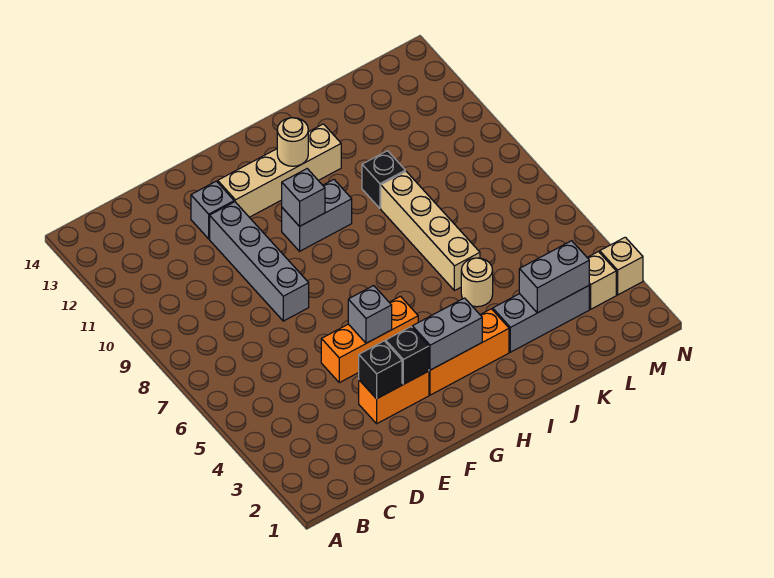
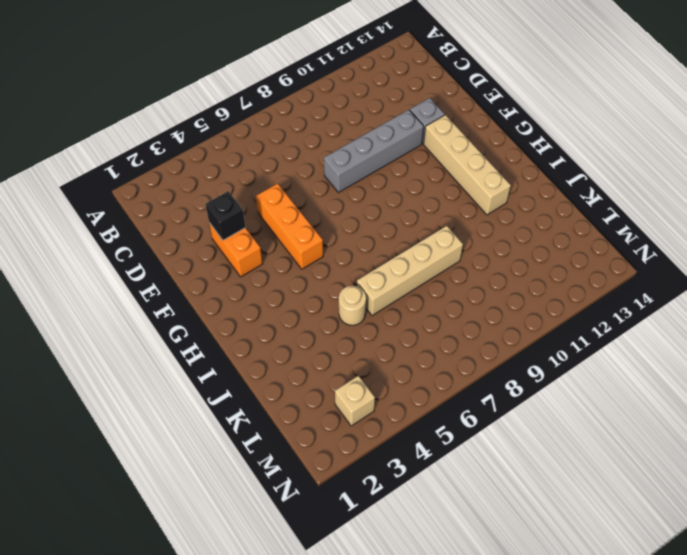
none -> orange brick G3:I3 level 1
none -> grey brick G10:H10 level 1
none -> grey brick J3:L3 level 1

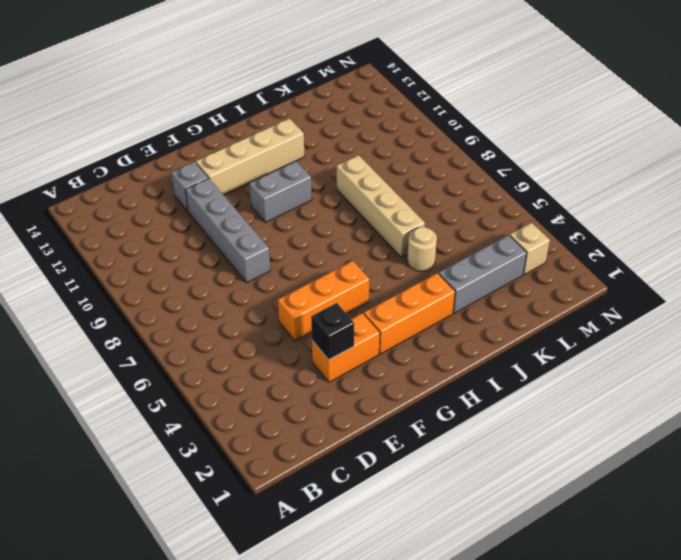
none -> black brick J10 level 1
none -> tan brick N3 level 1
none -> black brick F3 level 2

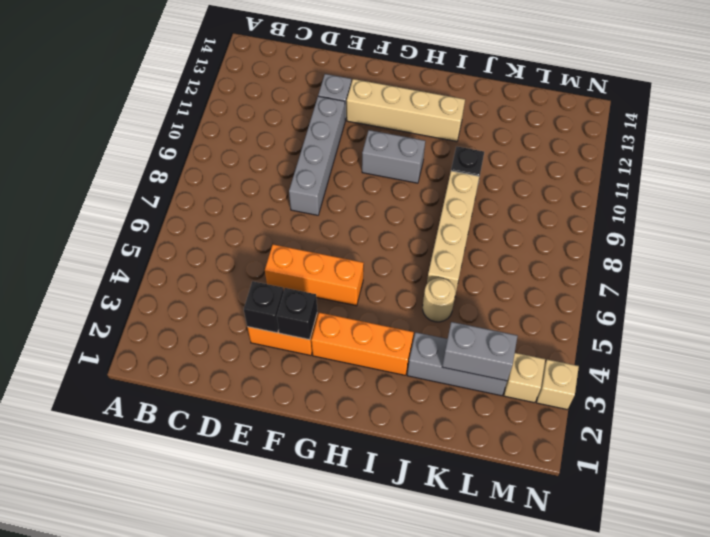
none -> grey brick F5 level 2
none -> grey brick G3:H3 level 2
none -> grey brick G10 level 2

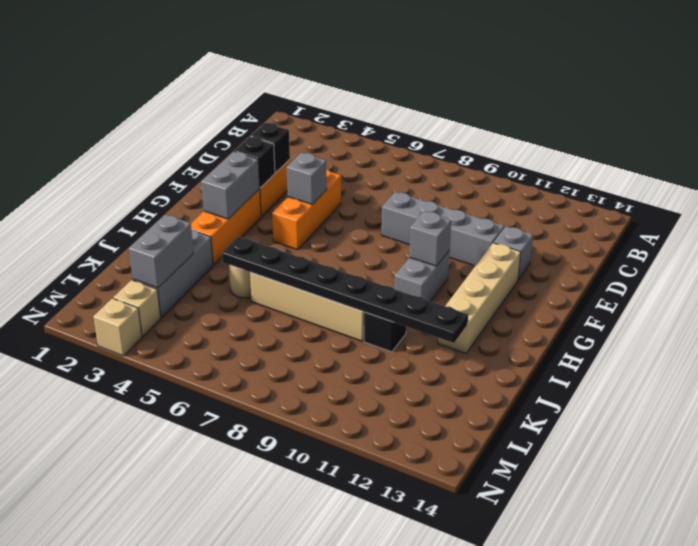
black plate J5:J12 level 2 -> none
none -> tan round brick H12 level 2

